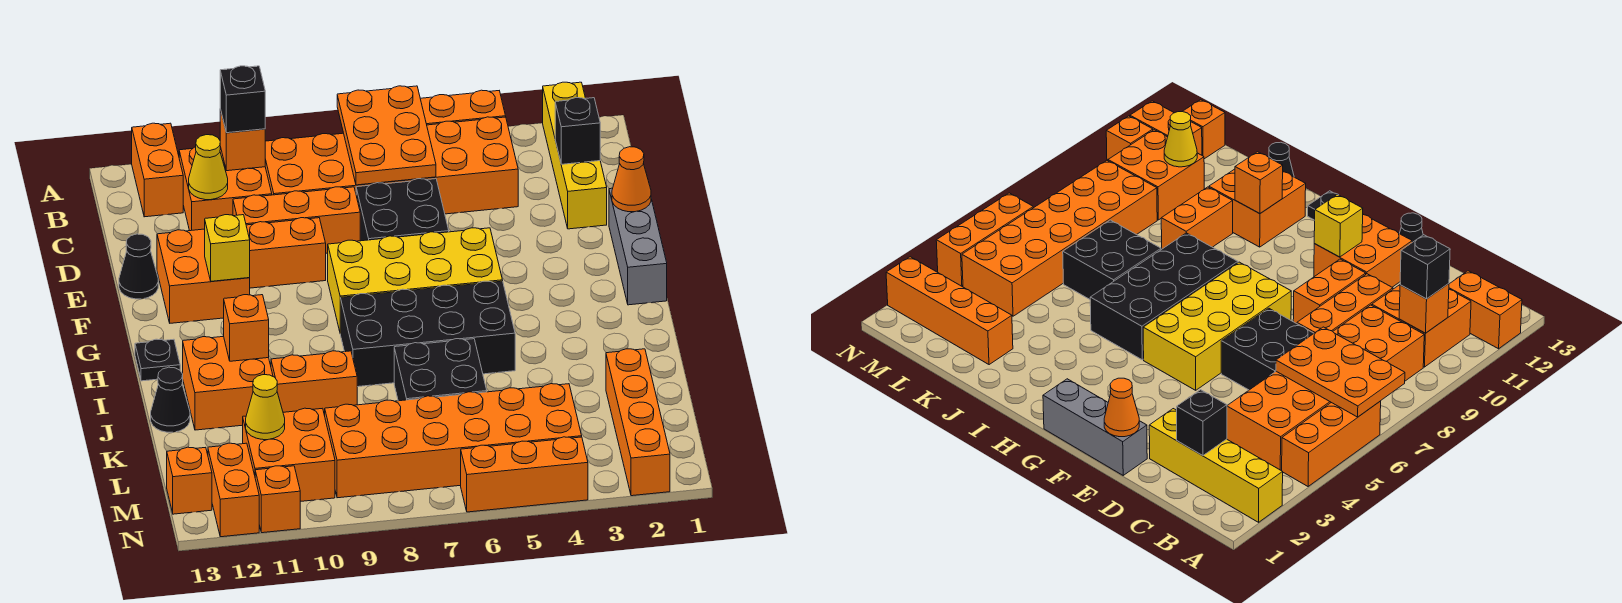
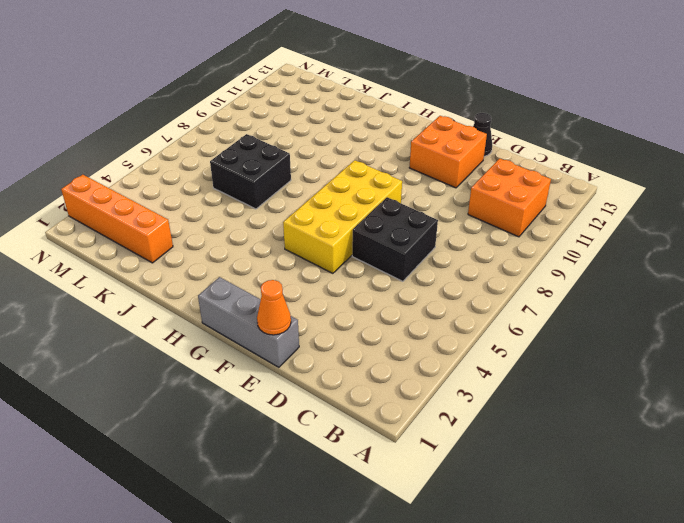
none -> yellow brick A2:D2 level 1
none -> orange brick A4:A6 level 1
none -> orange brick A12:B12 level 1
none -> orange brick B4:C9 level 1

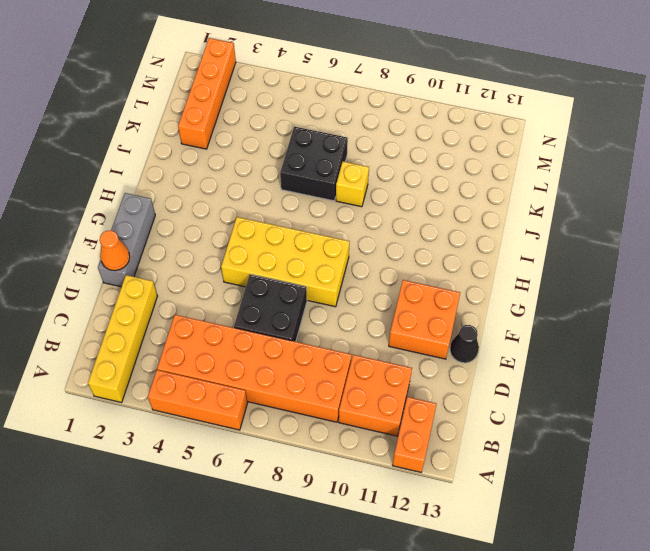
yellow brick J8 level 1 -> yellow brick F11 level 2
none -> orange brick D8:D10 level 1
none -> orange brick E9:E10 level 1
none -> black brick H5:I8 level 1
none -> black plate H13 level 1

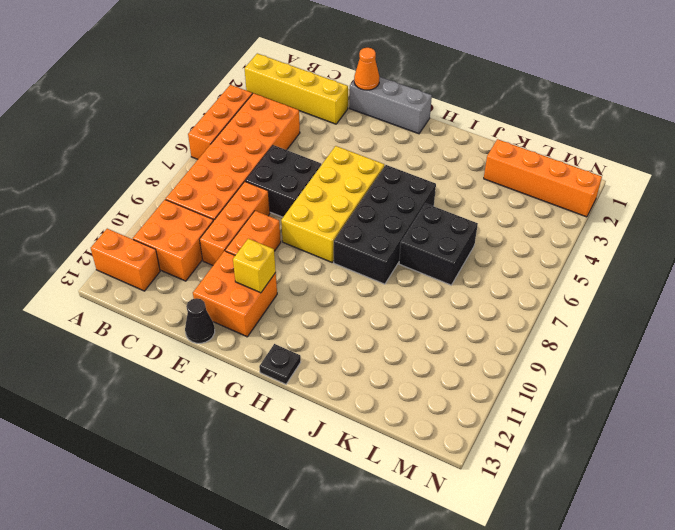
none -> orange brick I11:J12 level 1
none -> orange brick J9:J10 level 1
none -> black cone J13 level 1
none -> orange brick L4:M9 level 1

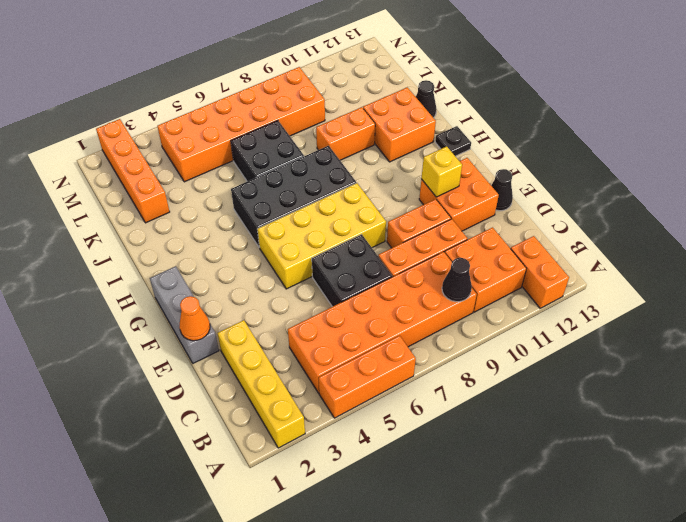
black cone B9 level 2 -> none
none -> orange brick L10:M11 level 1
none -> orange brick M12:N12 level 1
none -> orange brick M13 level 1
none -> orange brick N4:N6 level 1

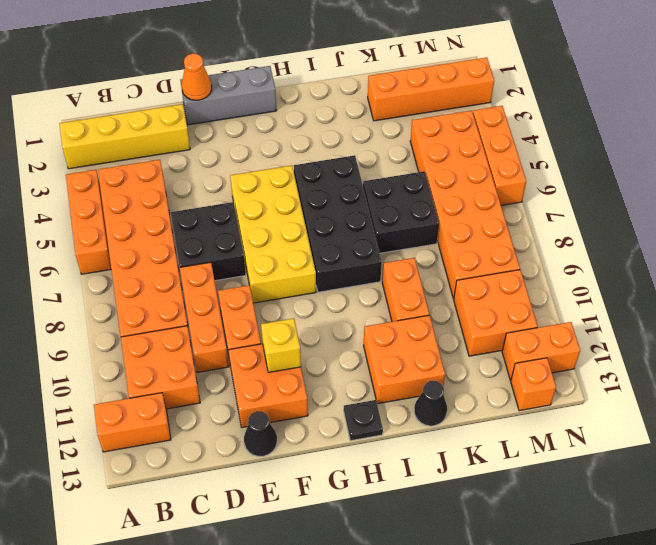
none -> orange brick N11 level 1
none -> orange plate A6:C7 level 2
none -> orange brick B10 level 2
none -> black brick C2 level 2

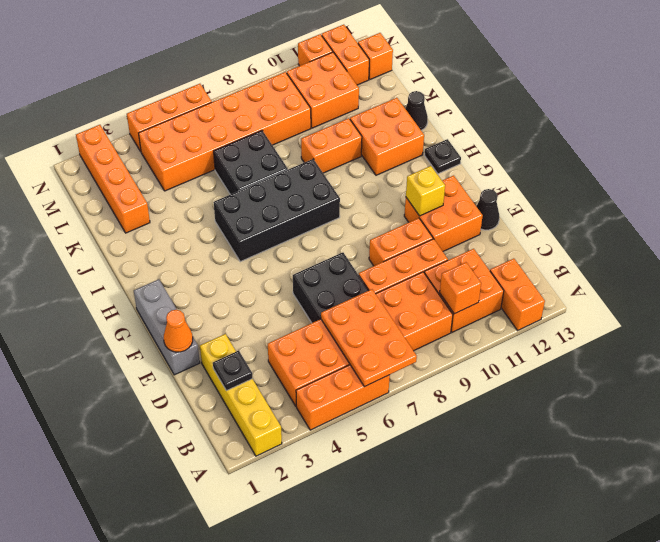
black plate C2 level 2 -> black brick C2 level 2
none -> yellow brick F5:G8 level 1
none -> yellow cone C11 level 2
none -> orange brick I11 level 2
none -> yellow cone L11 level 2

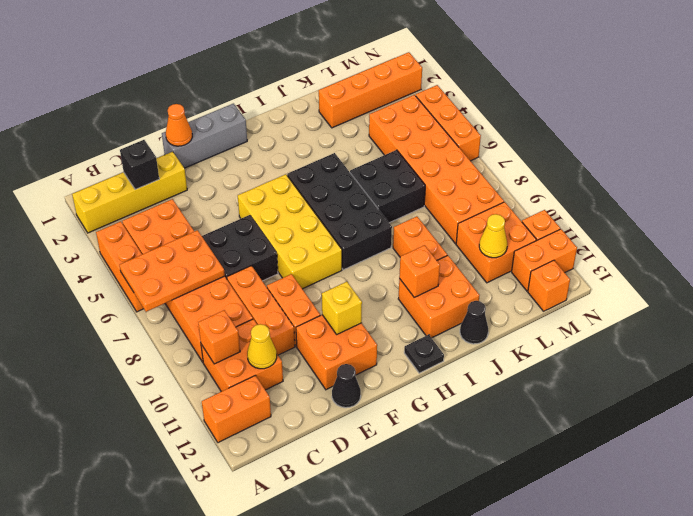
none -> black brick B10 level 3

